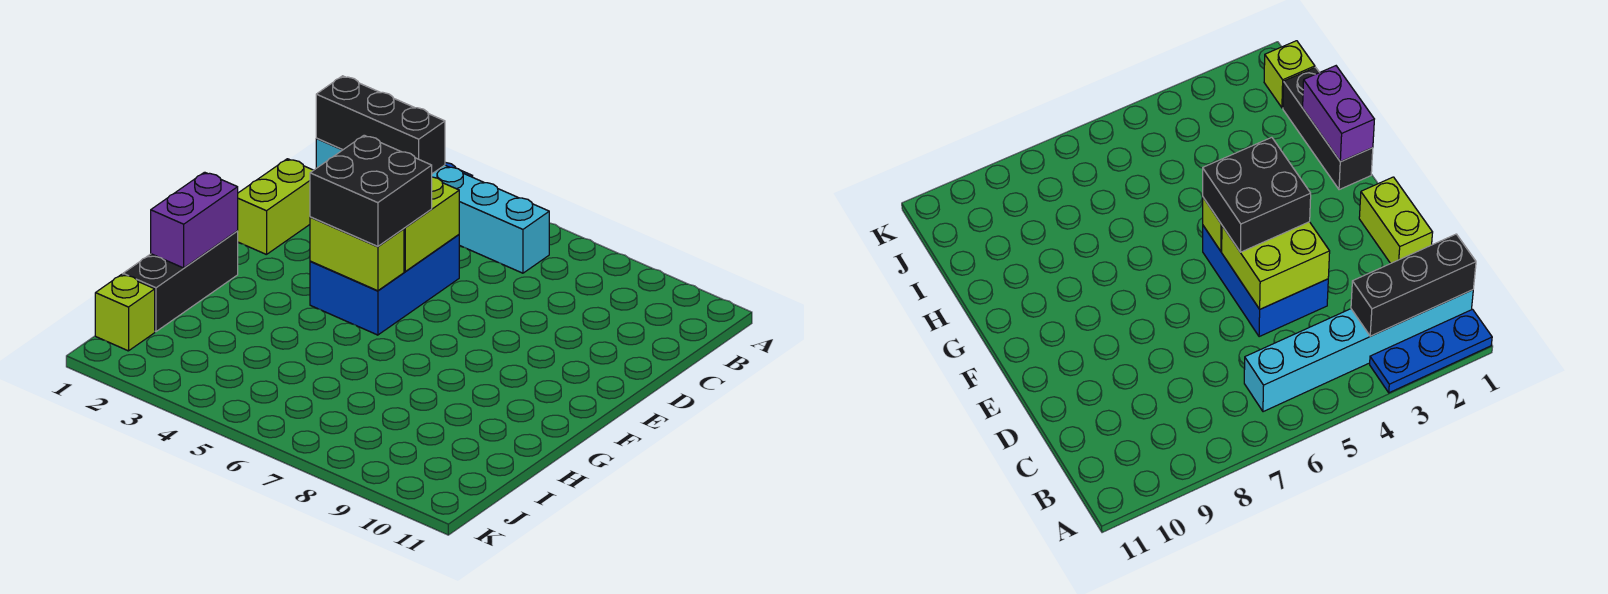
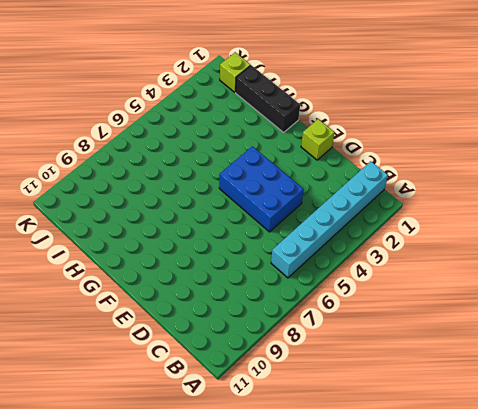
lime brick E1 level 1 -> lime brick D1:E1 level 1
none -> blue plate A1:A3 level 1
none -> black brick B1:B3 level 2

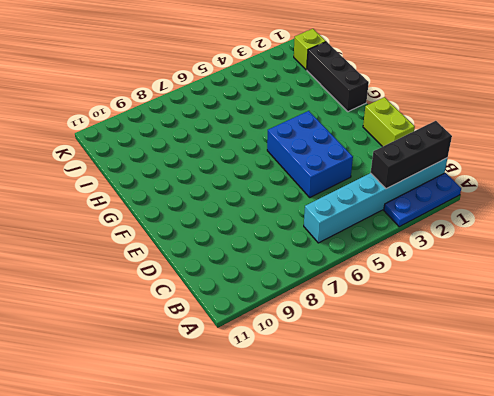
none -> lime brick D4:E5 level 2
none -> lime brick F4:F5 level 2

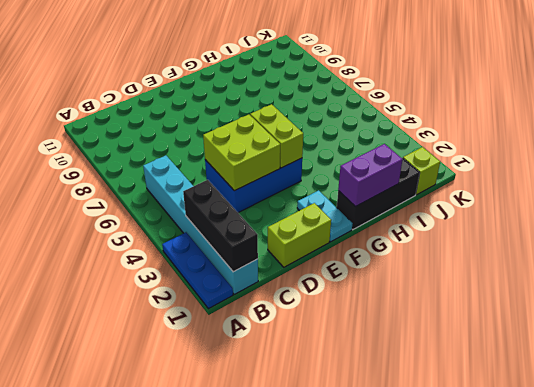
cyan plate F1:F2 level 1 -> none
none -> black brick E4:F5 level 3

